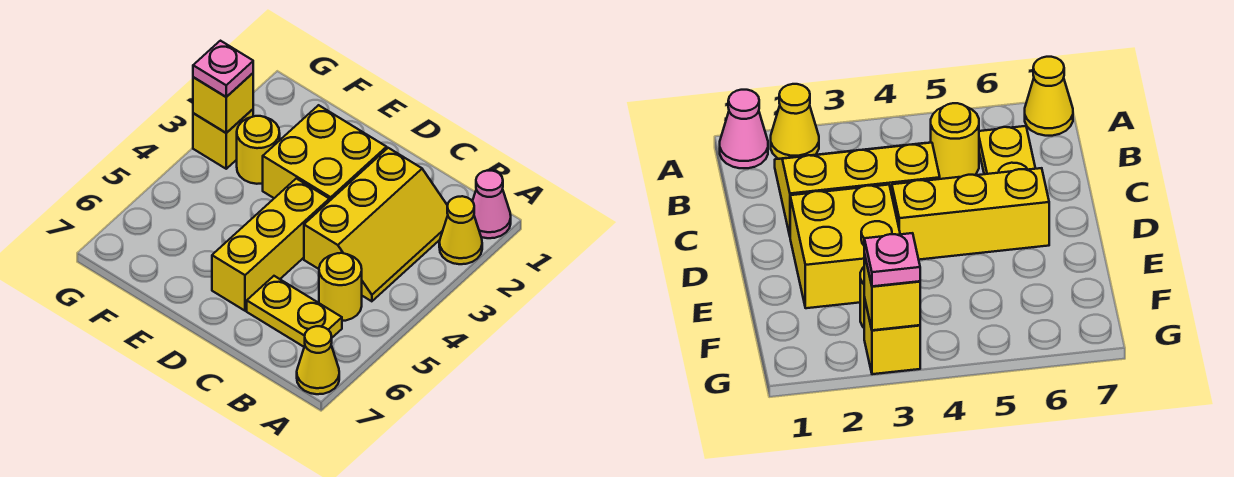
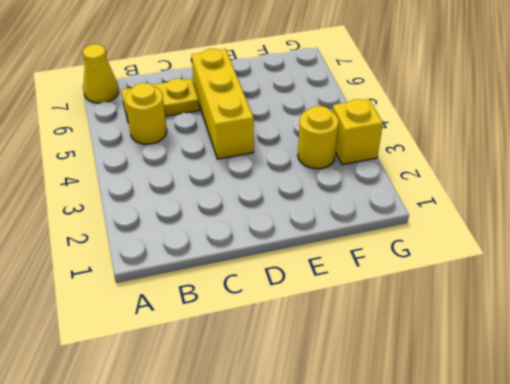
none -> pink cone A1 level 1
none -> yellow cone A2 level 1
none -> yellow slope B2:C4 level 1 top C

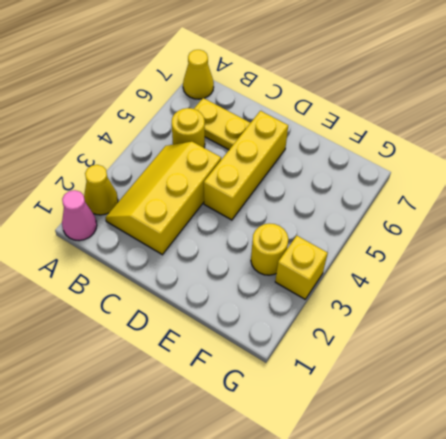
none -> yellow brick D2:E3 level 1
none -> yellow brick G3 level 2
none -> pink plate G3 level 3

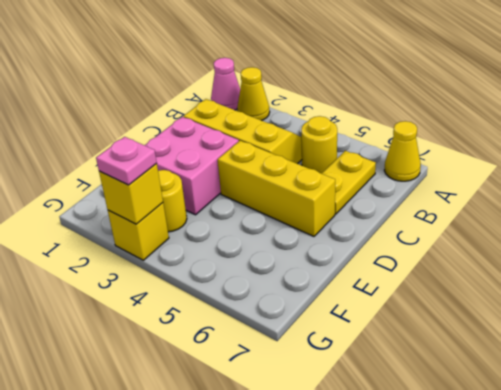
pink brick D2:E3 level 1 -> yellow brick D2:E3 level 1

